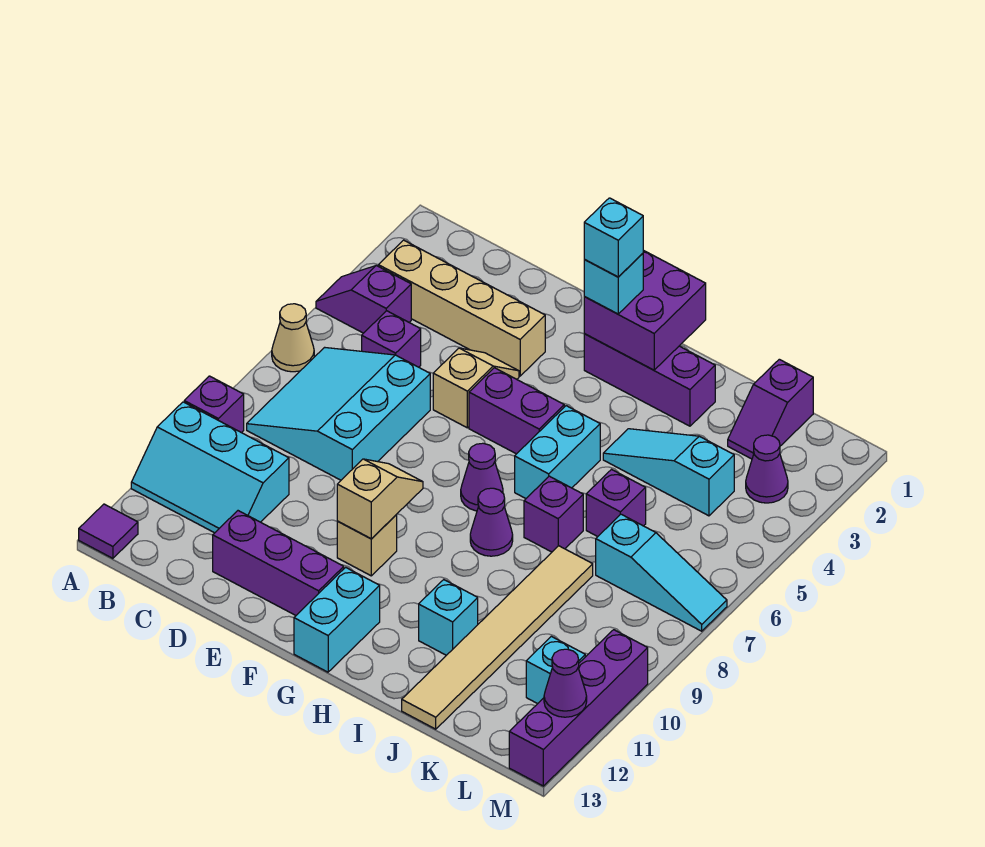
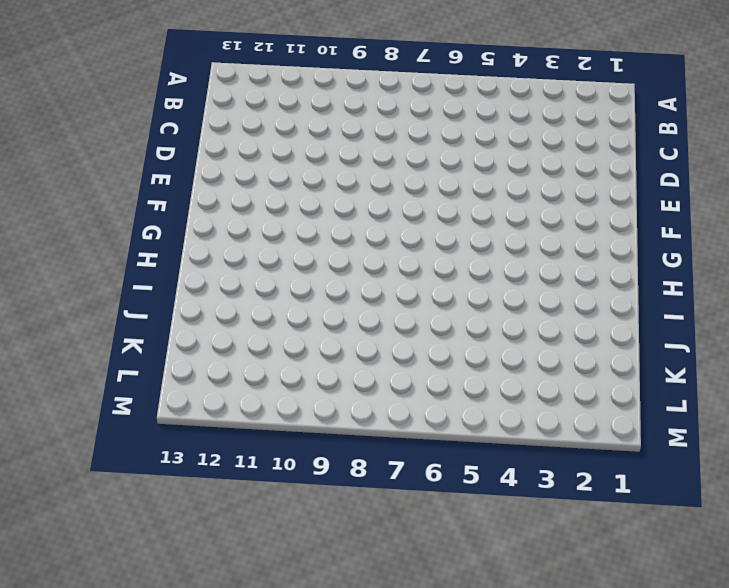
none -> purple slope A4:B4 level 1 top B
none -> tan cone A6 level 1
none -> purple brick A9 level 1
none -> cyan slope A10:C11 level 1 top 10

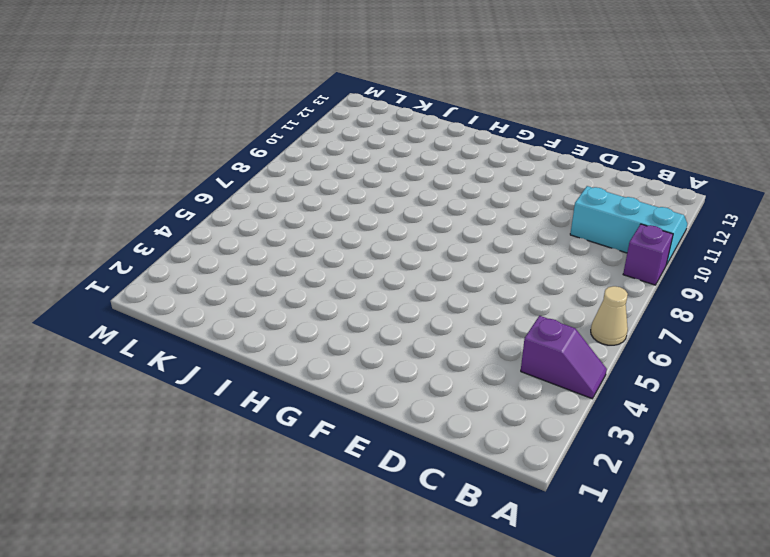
none -> purple tile A13 level 1
none -> tan brick B3:E3 level 1
none -> cyan slope B6:D8 level 1 top D
none -> purple brick C5 level 1

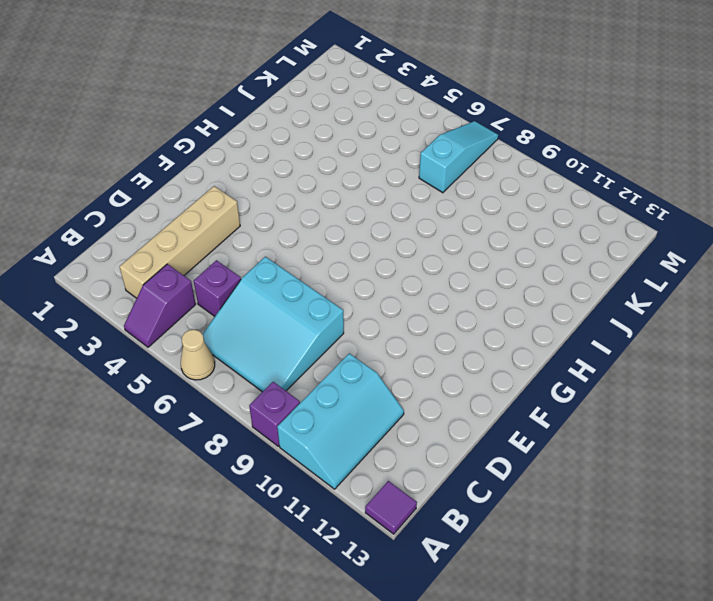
none -> purple brick D12:F12 level 1
none -> tan slope E4:E5 level 1 top 5
none -> purple brick F5:G5 level 1
none -> tan brick F10 level 1

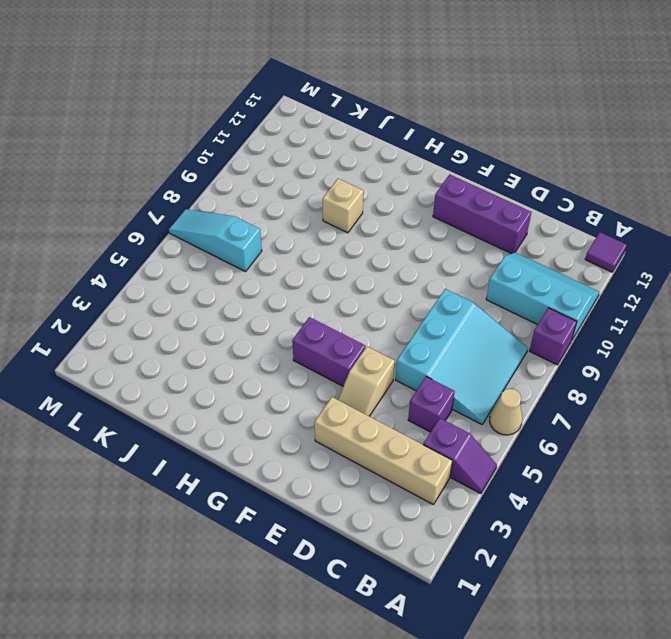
tan brick I10 level 1 -> tan brick F10 level 1
none -> purple brick G2:I2 level 1
none -> purple cone G7 level 1
none -> cyan brick G12:G13 level 1
none -> cyan brick H5:H6 level 1

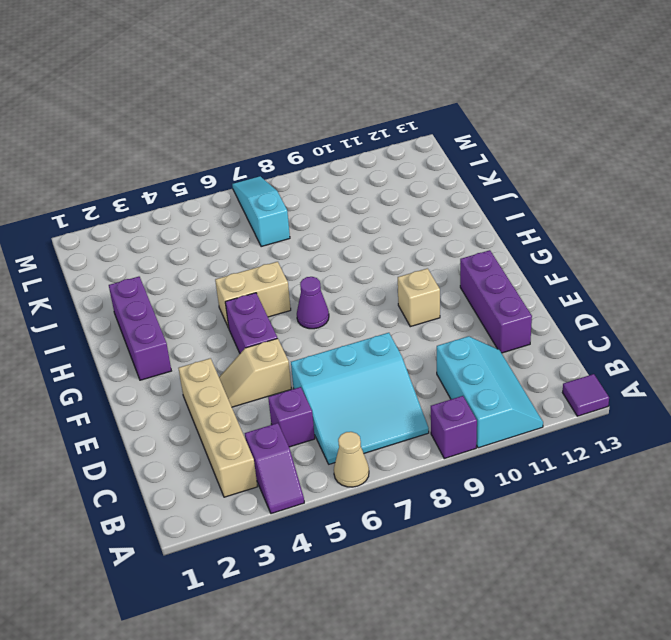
tan brick H5:H6 level 1 -> cyan brick H5:H6 level 1
none -> cyan brick G12:G13 level 1
none -> purple cone H8 level 1
none -> cyan slope I4:K4 level 1 top K
none -> purple brick I7 level 1

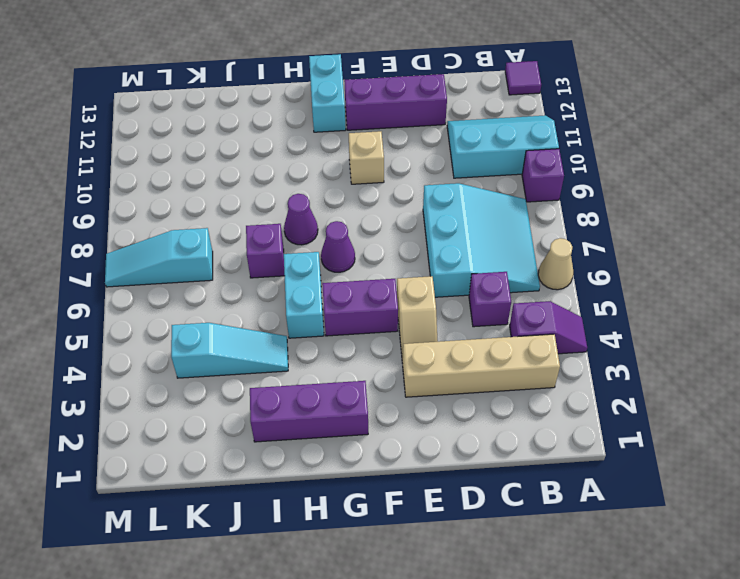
none -> cyan brick I11 level 1
none -> purple brick J6 level 1
none -> tan tile J8:J13 level 1
none -> purple slope K1:K2 level 1 top 1

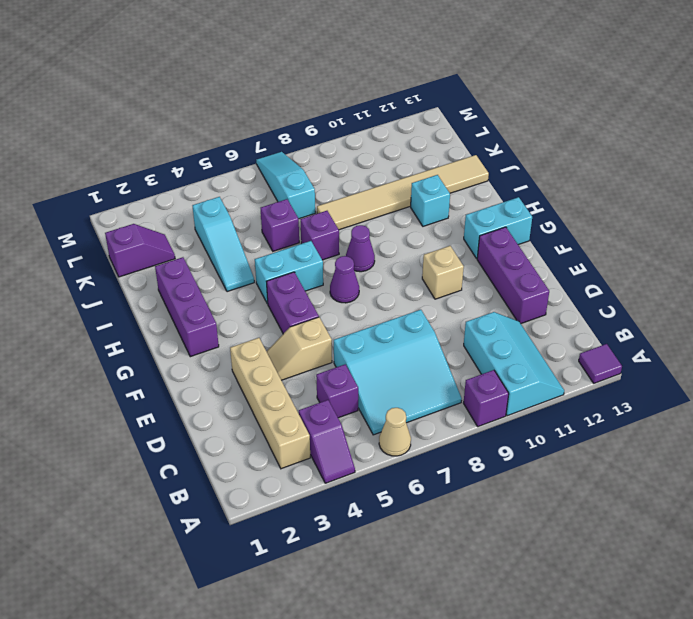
none -> purple cone L3 level 1
none -> cyan brick L11 level 1
none -> purple brick M10:M13 level 1
none -> tan slope F9:F10 level 2 top 10

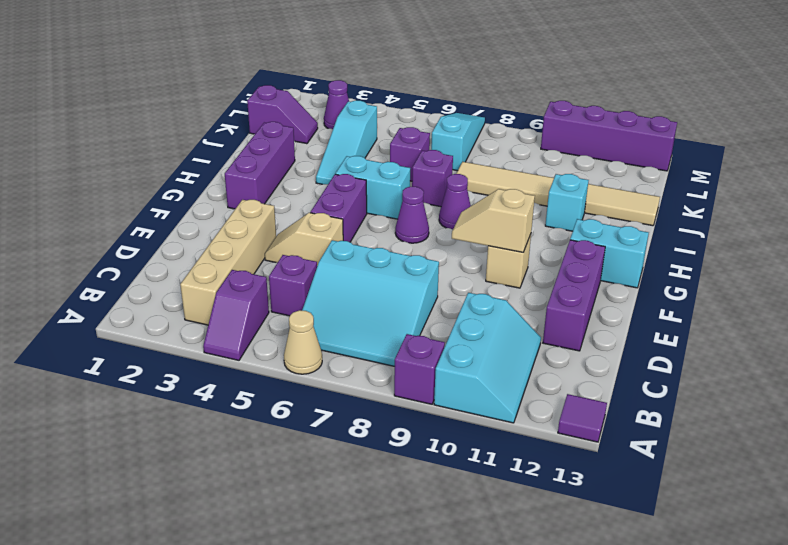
none -> cyan brick L11 level 1
none -> purple brick G1:H2 level 2
none -> purple cone M12 level 2
none -> cyan brick G2 level 3

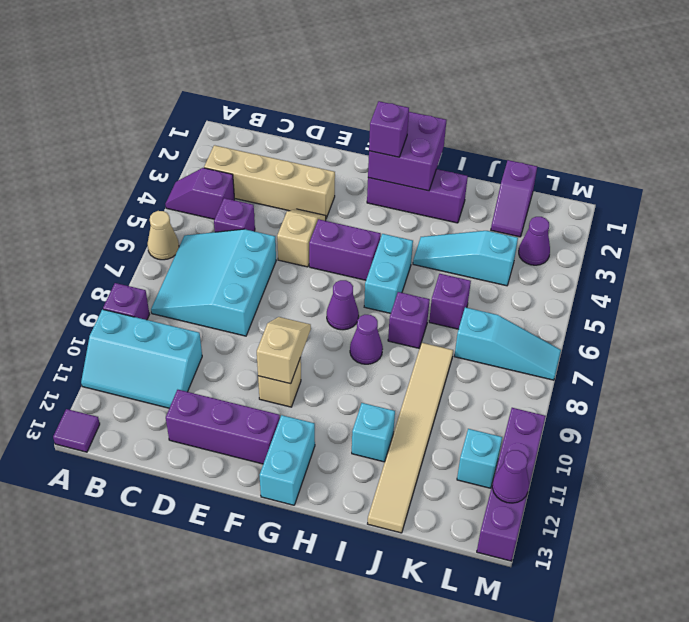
purple brick G2 level 3 -> cyan brick G2 level 3
none -> cyan brick G2 level 4

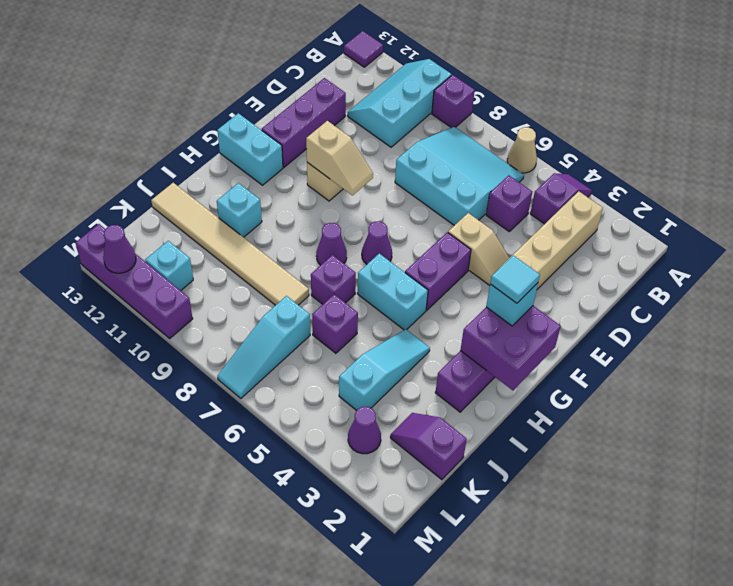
cyan tile G2 level 4 -> cyan brick G2 level 4

